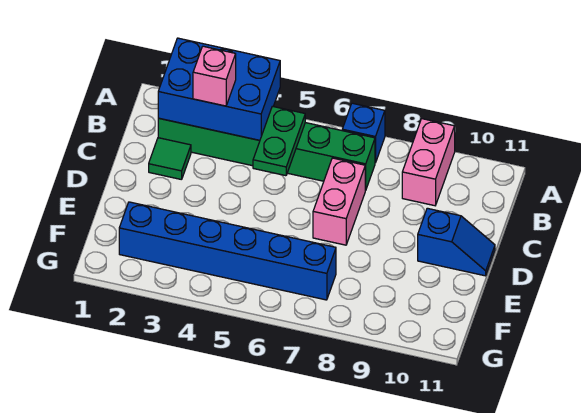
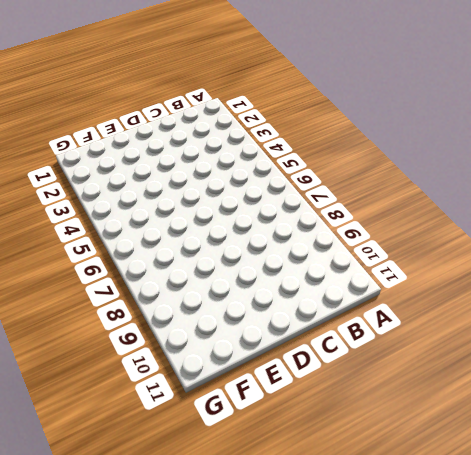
none -> blue brick A7 level 1
none -> pink brick A9:B9 level 1

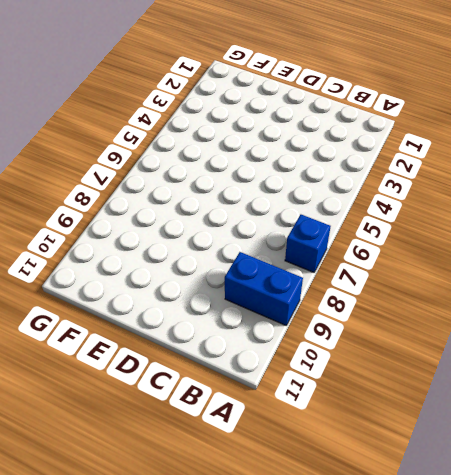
blue brick A9:B9 level 1 -> pink brick A9:B9 level 1
none -> green brick B2:B7 level 1
none -> green tile C2 level 1

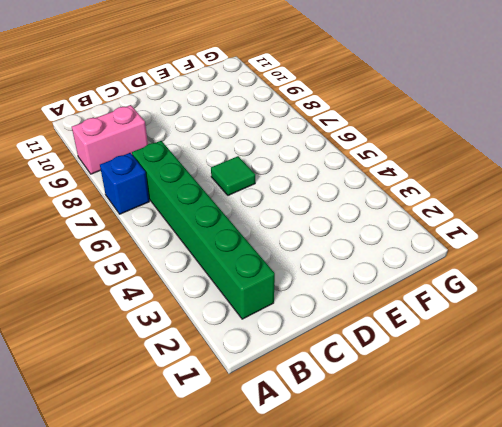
green tile D6 level 1 -> green tile C2 level 1
none -> pink brick C7:D7 level 1
none -> blue slope D10:D11 level 1 top 10

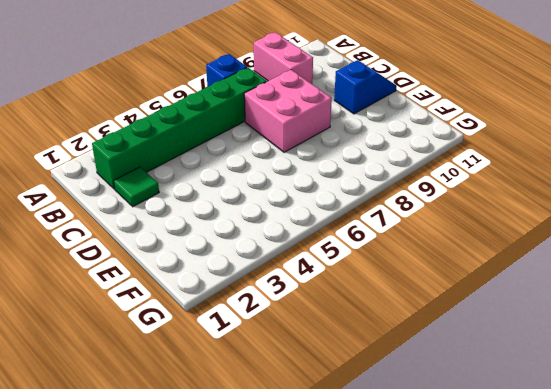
pink brick C7:D8 level 1 -> pink brick C7:D7 level 1
none -> blue brick F2:F7 level 1
none -> blue brick A2:B4 level 2

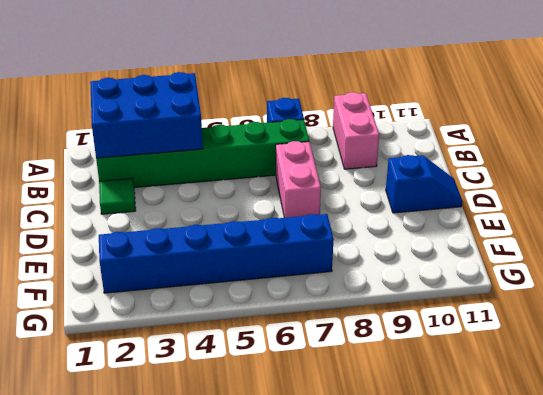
none -> green plate B5:C5 level 2
none -> pink brick B3 level 3

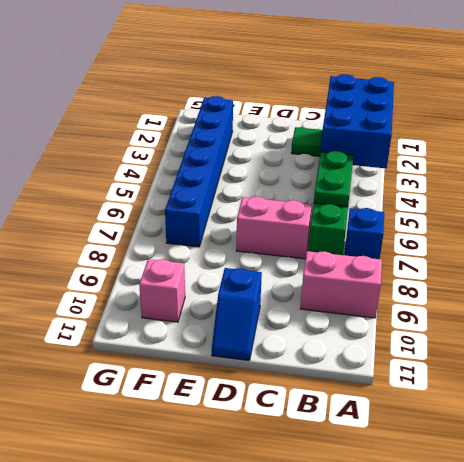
green plate B5:B6 level 2 -> green plate B5:C5 level 2
pink brick F10 level 1 -> pink brick B3 level 3

